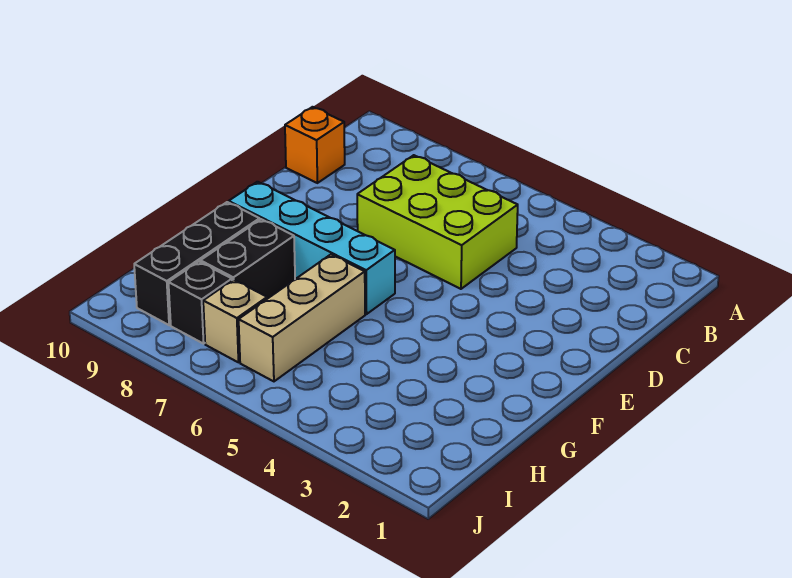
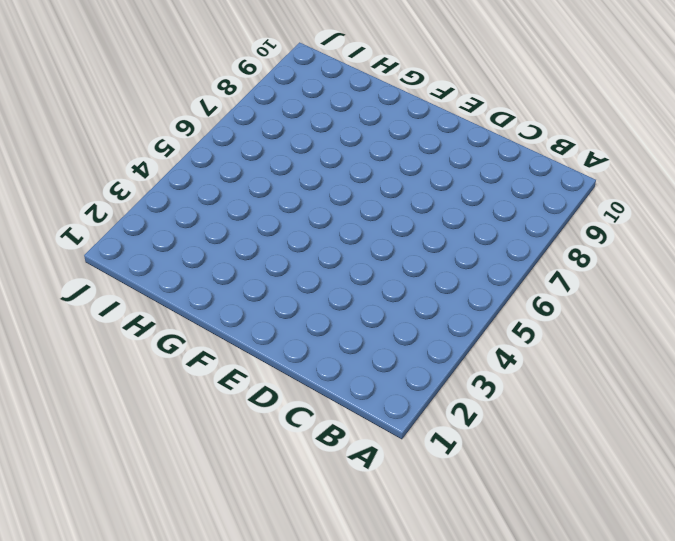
none -> lime brick C5:D7 level 1
none -> orange brick C10 level 1

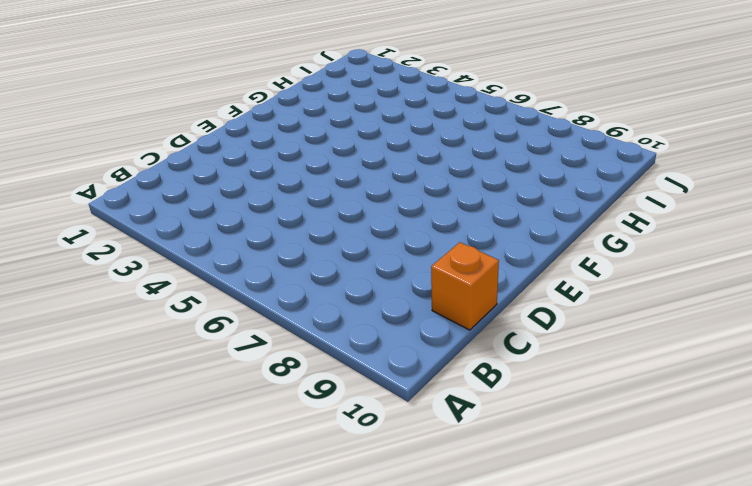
none -> lime brick C5:D7 level 1
none -> cyan brick F6:F9 level 1

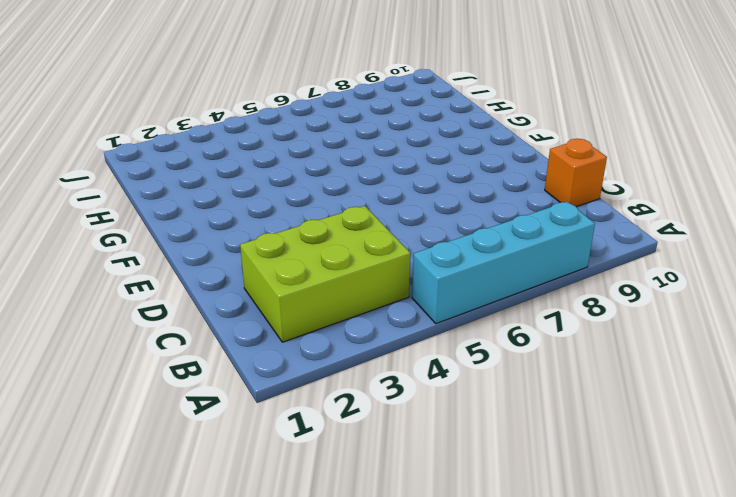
cyan brick A5:A8 level 1 -> cyan brick F6:F9 level 1
lime brick B2:C4 level 1 -> lime brick C5:D7 level 1
none -> tan brick G6:I6 level 1
none -> black brick G8:H8 level 1

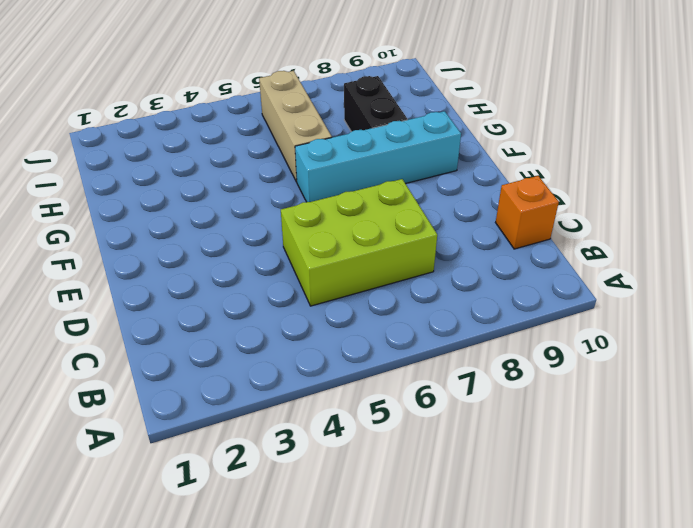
none -> black brick G9:I9 level 1
none -> tan brick I7 level 1

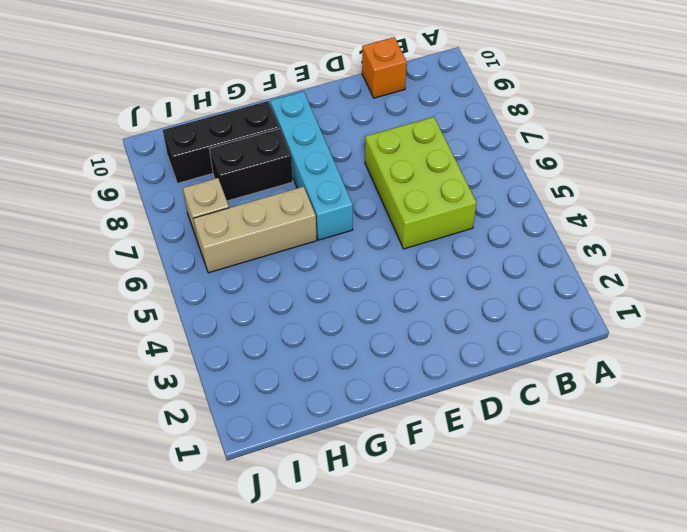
none -> black brick I8 level 1

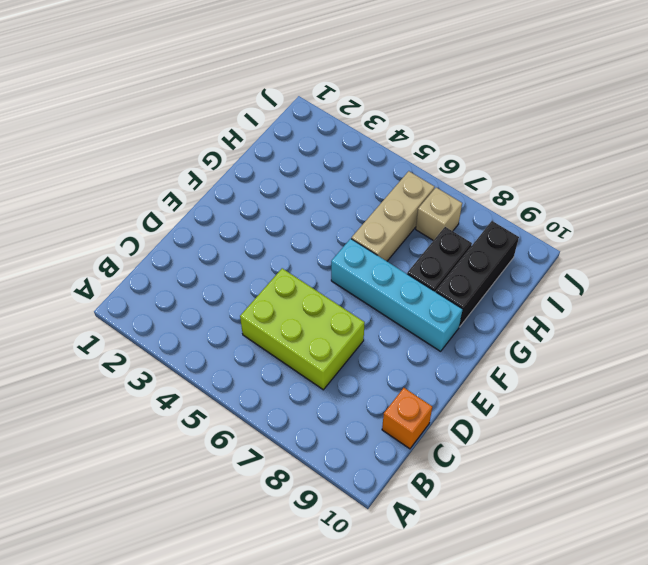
none -> black brick I8 level 1

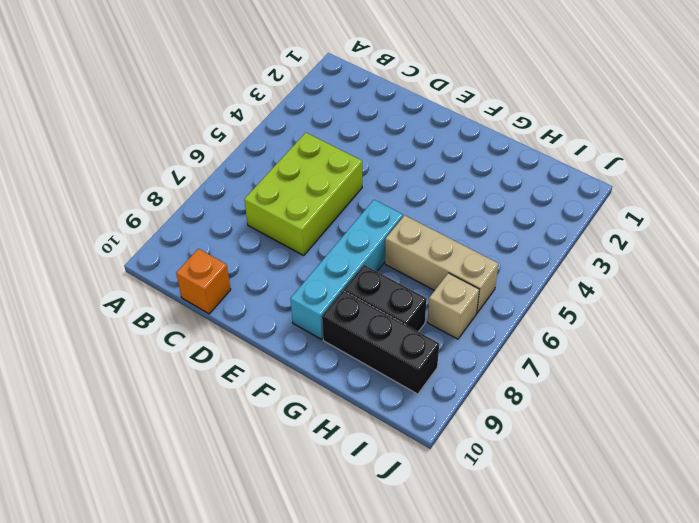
none -> black brick I8 level 1

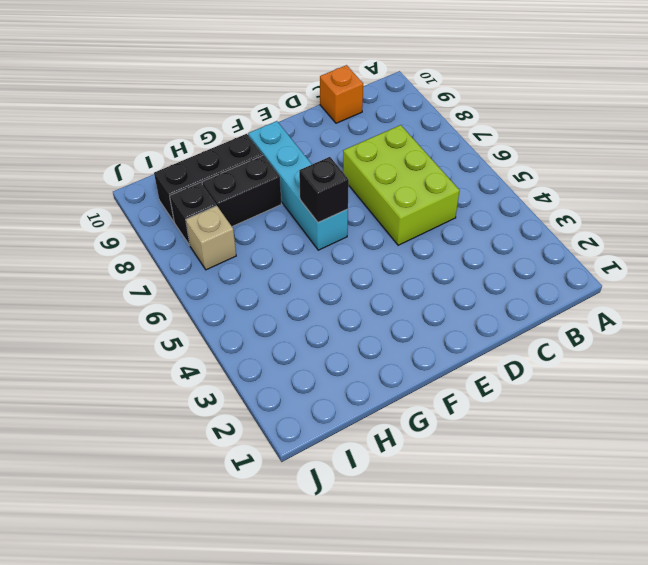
black brick F6 level 2 -> none
none -> tan brick G6:I6 level 1

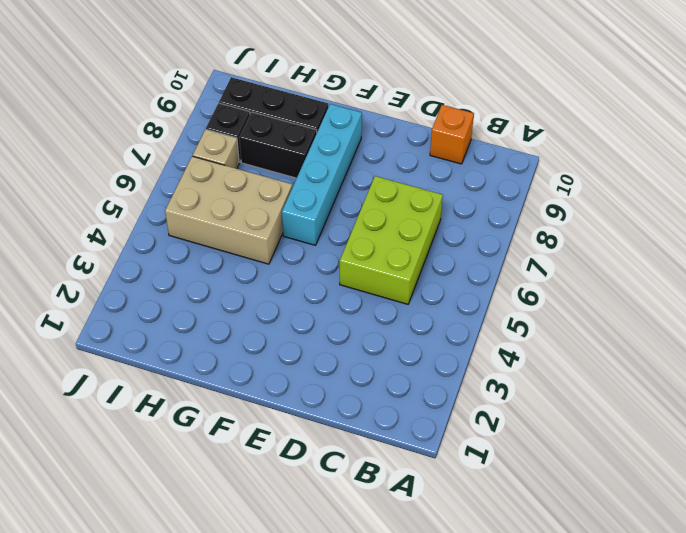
tan brick G5:I6 level 1 -> tan brick G6:I6 level 1

